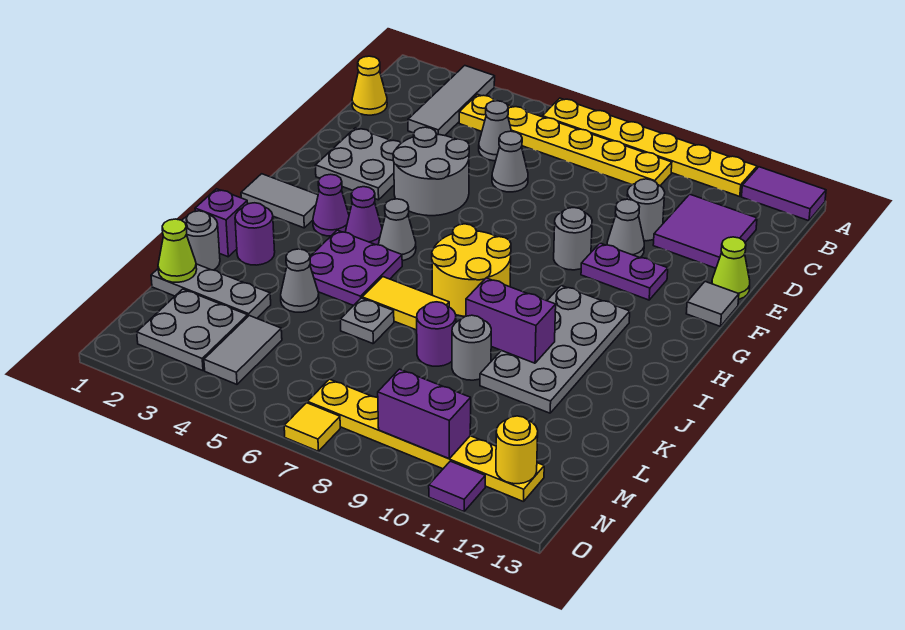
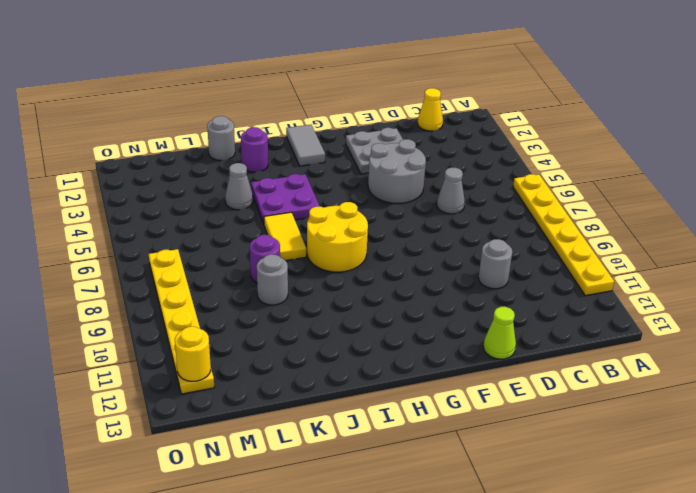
none -> grey tile A3:C3 level 1
none -> purple tile A12:A13 level 1
none -> yellow plate B4:B9 level 1
none -> grey cone C5 level 1

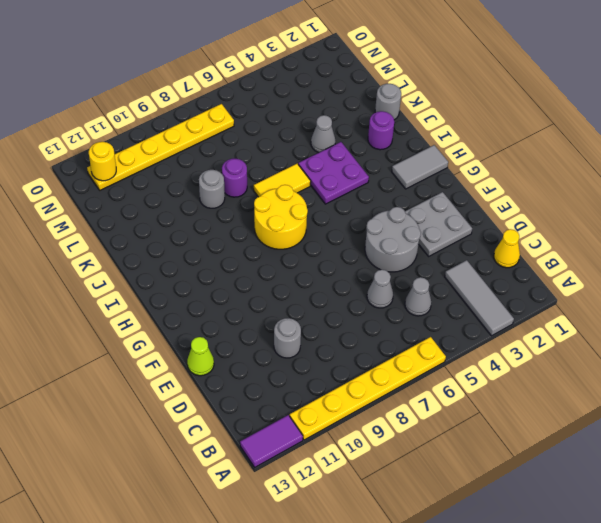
none -> yellow plate B4:B9 level 1
none -> purple tile C11:D12 level 1
none -> grey cone E10 level 1
none -> grey round brick F9 level 1

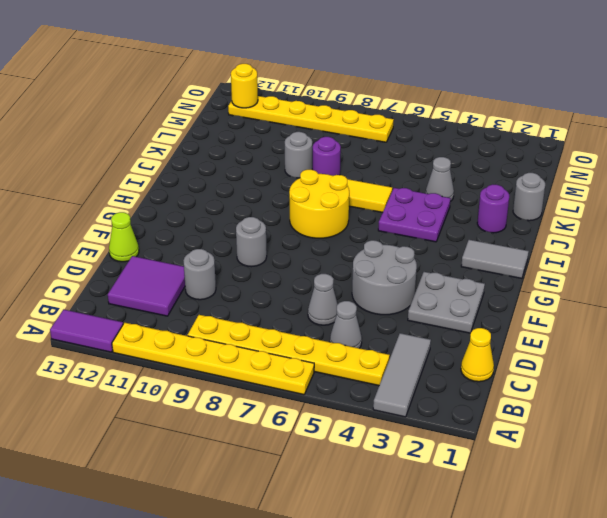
none -> grey cone E10 level 1
none -> purple plate F10:F11 level 1
none -> grey tile F13 level 1
none -> purple cone H3 level 1

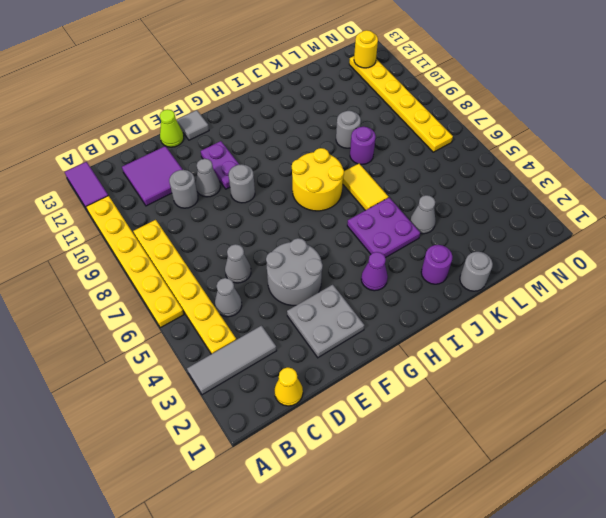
none -> grey tile H1:H2 level 1
none -> purple cone H4 level 1
none -> grey cone H5 level 1
none -> grey plate H10:K11 level 1

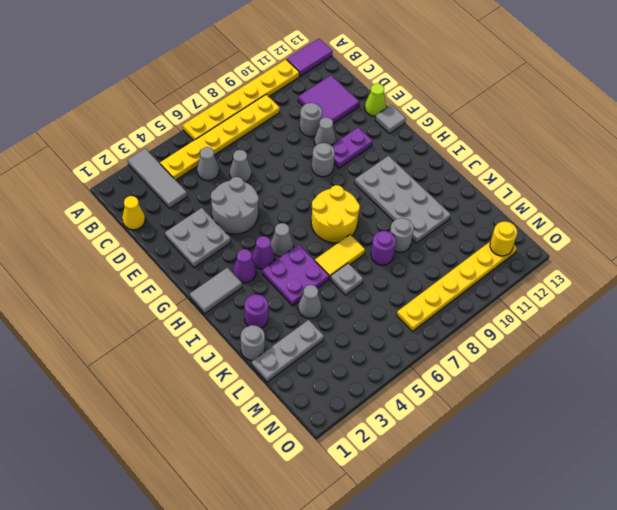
none -> purple brick J1 level 1
none -> grey plate M2:N3 level 1
none -> grey tile M4:N4 level 1
none -> yellow tile O7 level 1

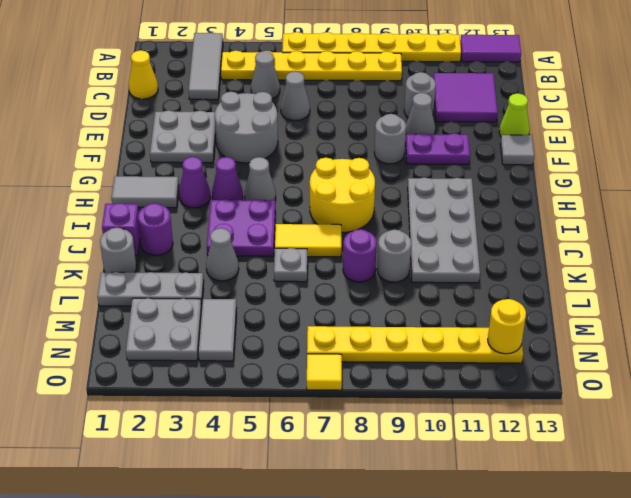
none -> purple tile O11 level 1
none -> purple brick J9:J10 level 2
none -> lime cone L1 level 2
none -> purple brick N9:N10 level 2

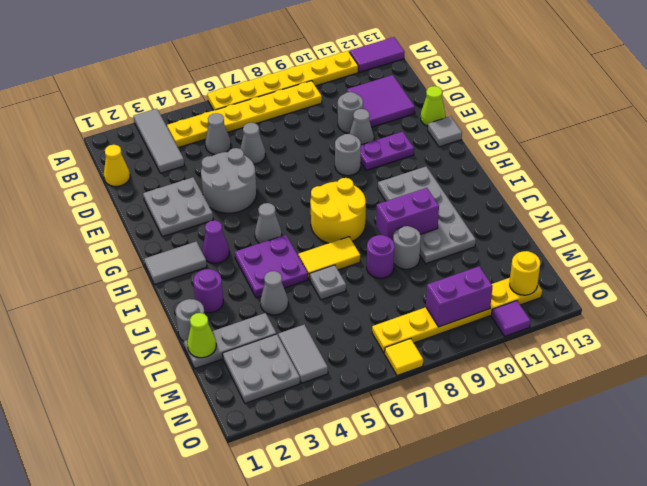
none -> purple cone H4 level 1
none -> purple brick J1 level 1

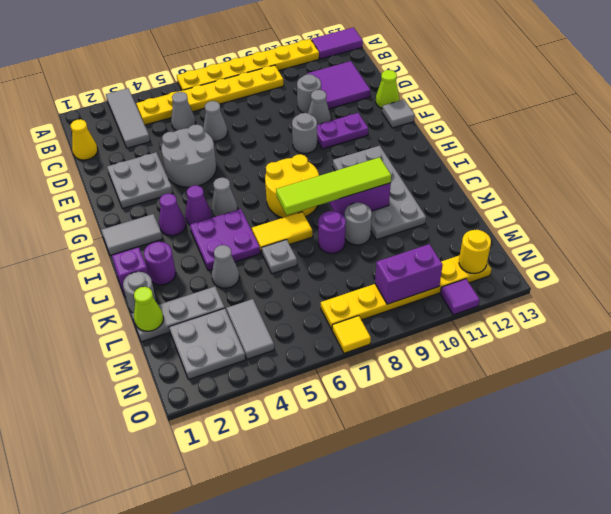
lime tile J7:J10 level 3 -> none

